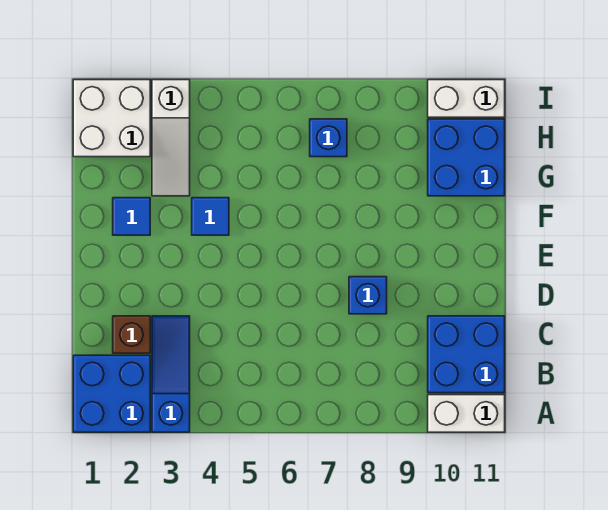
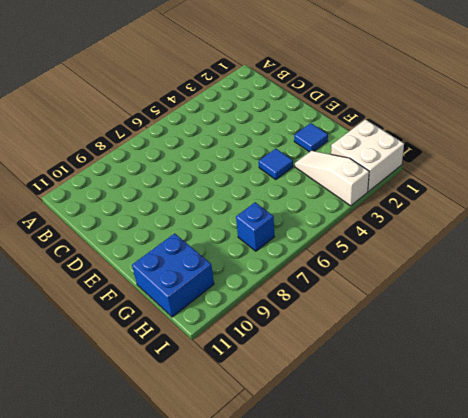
none -> blue brick A1:B2 level 1
none -> blue slope A3:C3 level 1 top A
none -> white brick A10:A11 level 1

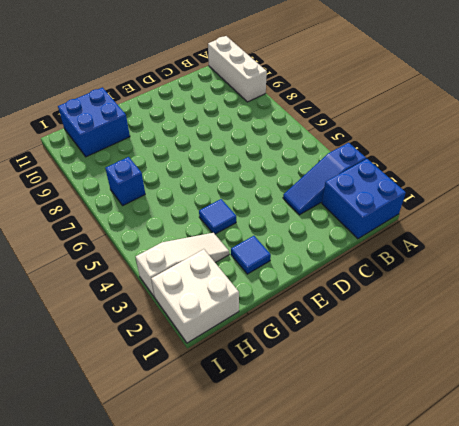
white brick A9:A11 level 1 -> white brick A10:A11 level 1
none -> blue brick B10:C11 level 1
none -> brown brick C2 level 1
none -> blue brick D8 level 1

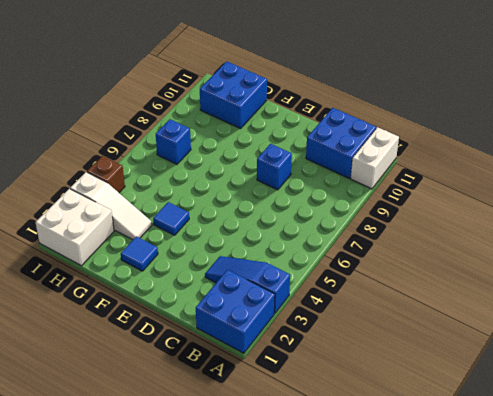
brown brick I4 level 1 -> brown brick C2 level 1
none -> white brick I10:I11 level 1

